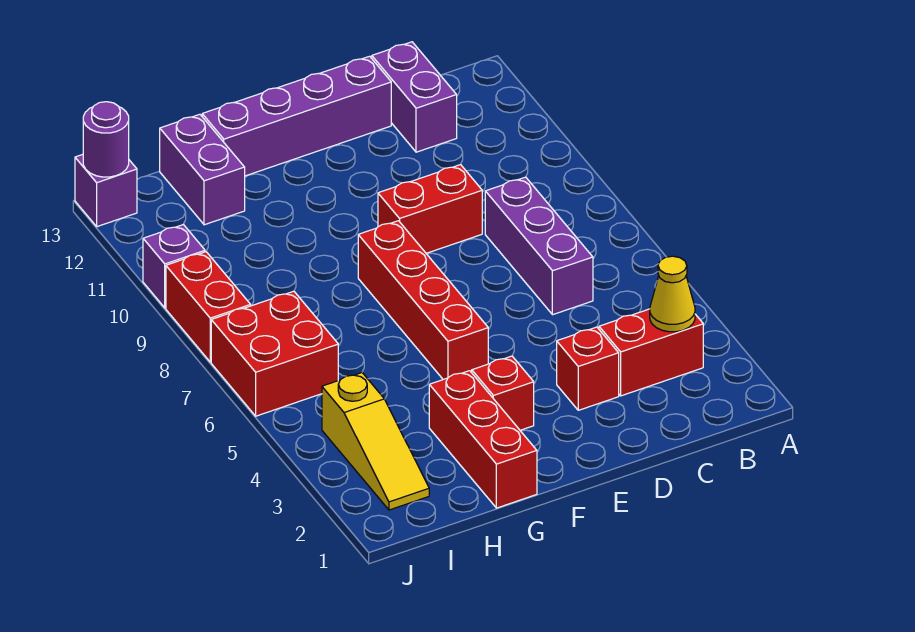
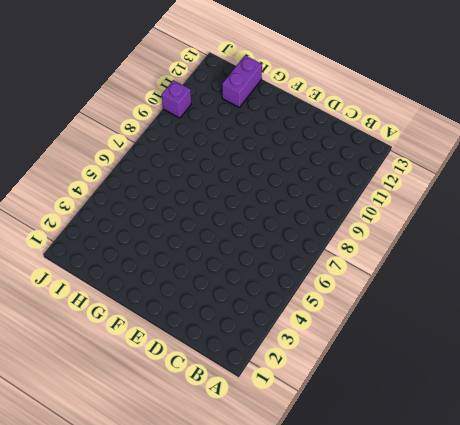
none -> red brick B3:C3 level 1
none -> purple brick C6:C8 level 1
none -> purple brick C12:C13 level 1

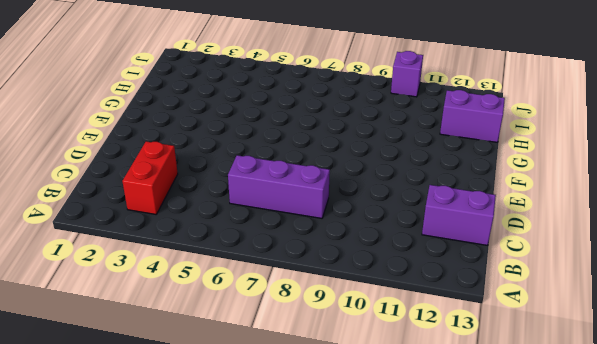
none -> red brick D3 level 1
none -> red brick D9:E9 level 1
none -> purple brick D13:G13 level 1

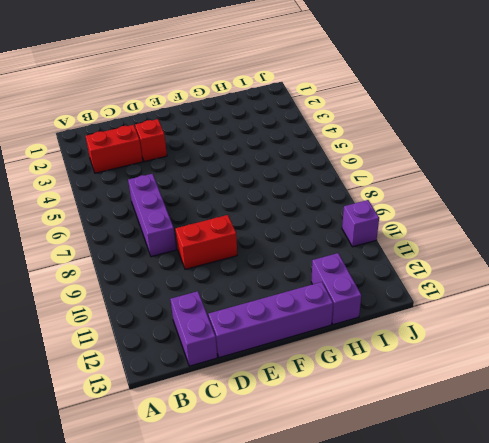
none -> red brick F3 level 1
none -> red brick F5:F8 level 1
none -> red brick G1:G3 level 1

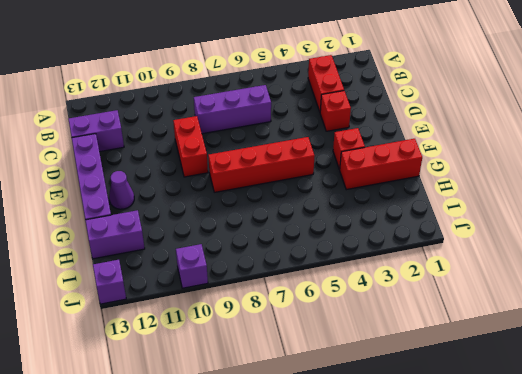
purple cone F12 level 1 -> none
none -> yellow slope I2:I4 level 1 top 4
none -> red brick I6:J7 level 1
none -> red brick J8:J9 level 1

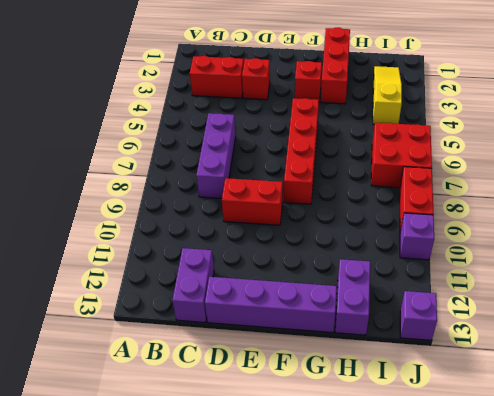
none -> yellow cone B3 level 2
none -> purple round brick J13 level 2

